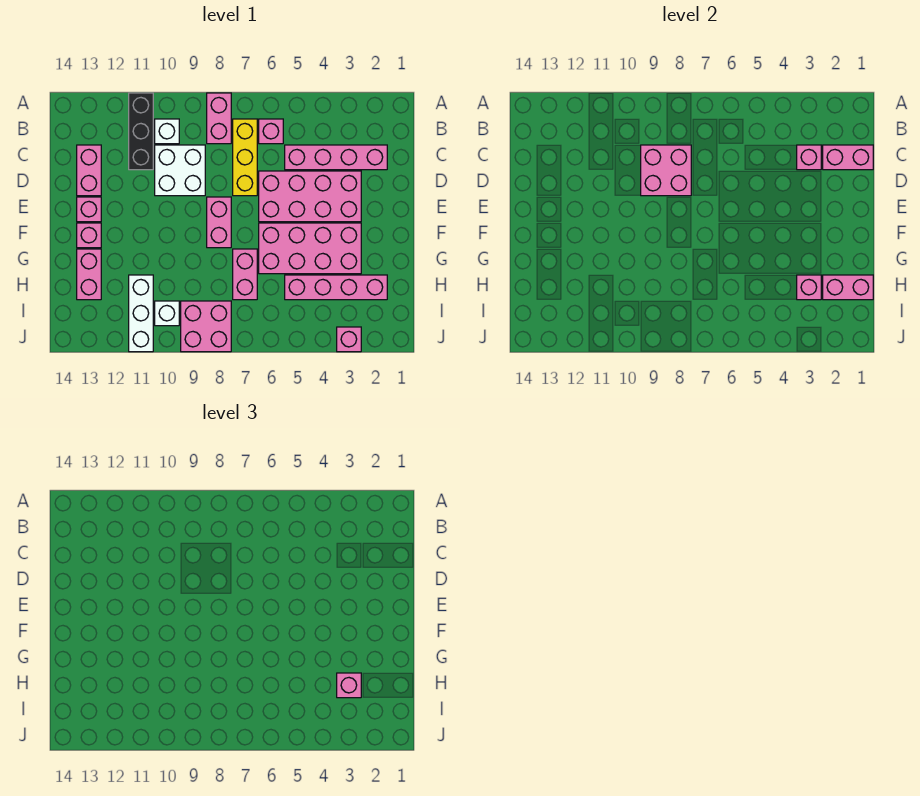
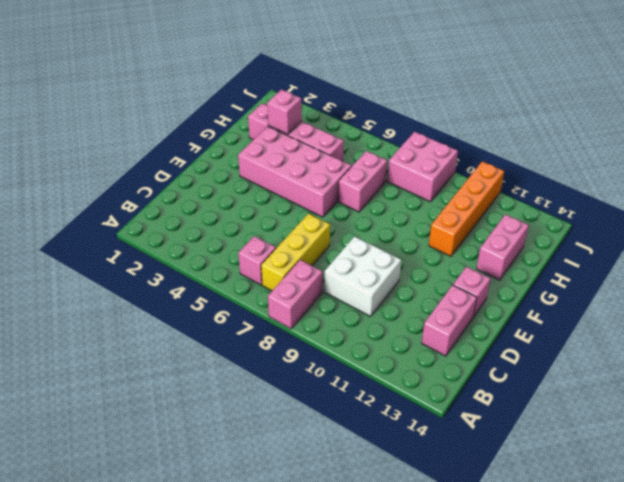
orange brick G11:J11 level 1 -> white brick H11:J11 level 1
none -> black brick A11:C11 level 1
none -> white brick B10 level 1
none -> pink brick C2:C5 level 1

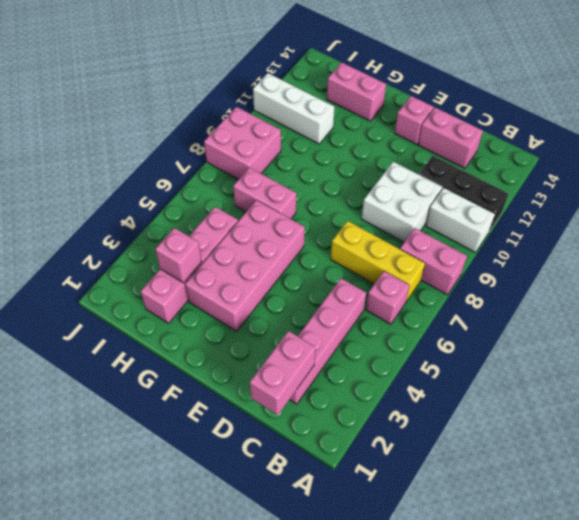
white brick A10:B10 level 1 -> white brick B10 level 1
none -> pink brick D3:E6 level 1
none -> pink brick E8:F8 level 1
none -> pink brick F13 level 1

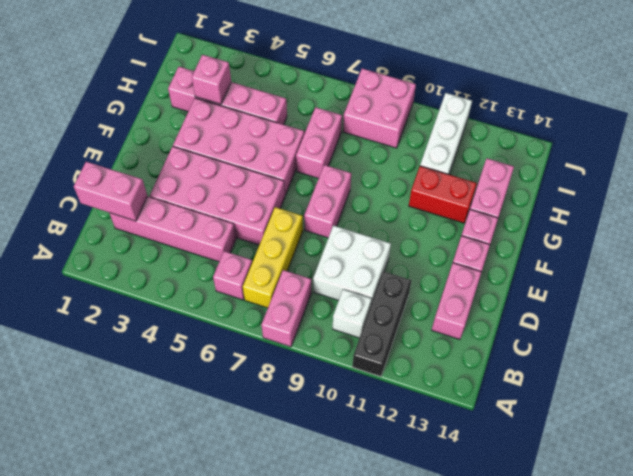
red brick G11:G12 level 1 -> none
none -> white brick I10 level 1
none -> pink brick J3 level 1
none -> pink brick C3 level 2

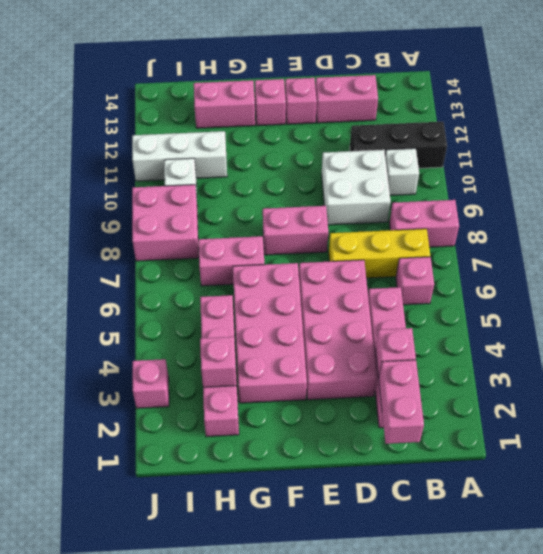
none -> pink brick C8:D9 level 2
none -> pink brick H1:H2 level 2
none -> pink brick H3 level 3

